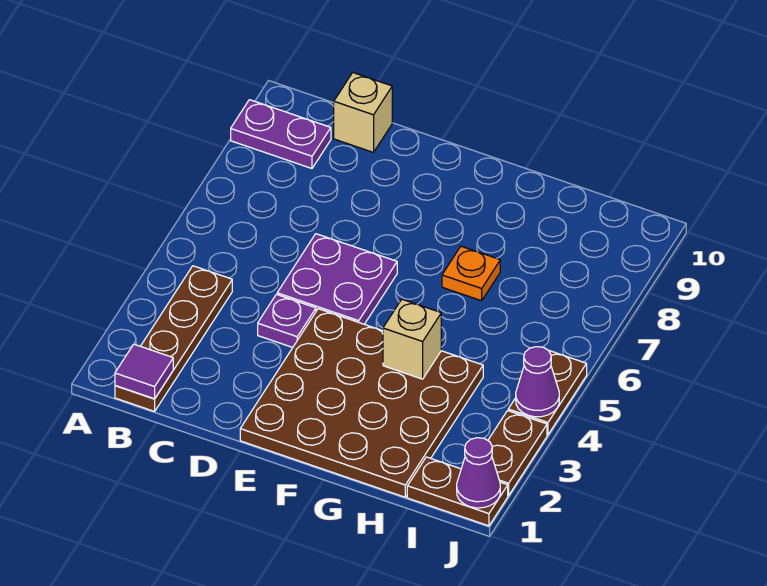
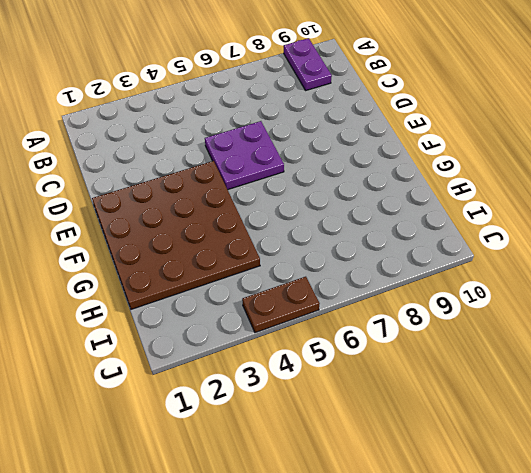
none -> brown plate B1:B4 level 1
none -> tan brick C10 level 1
none -> purple plate D4 level 1

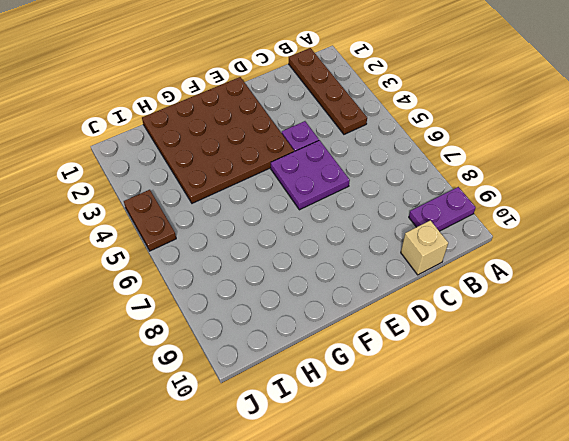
none -> orange plate G7 level 1
none -> brown plate I1:J1 level 1
none -> brown plate J2:J3 level 1

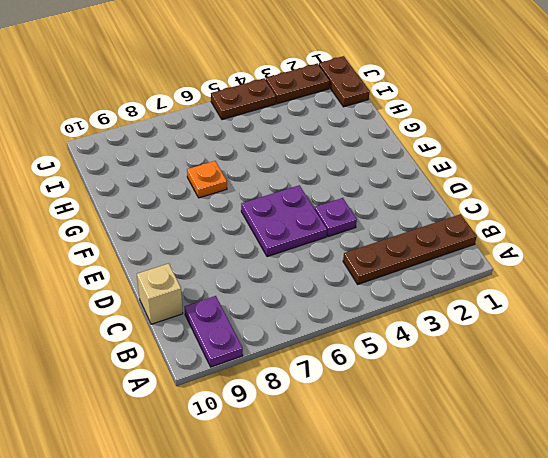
none -> brown plate E1:H4 level 1
none -> purple tile B1 level 2
none -> tan brick G4 level 2

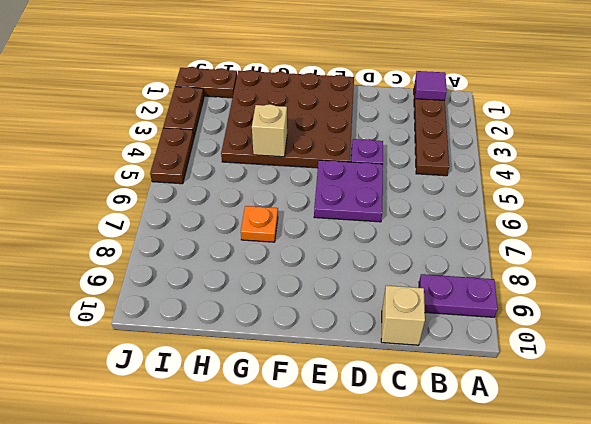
none -> purple cone J1 level 2
none -> purple cone J4 level 2

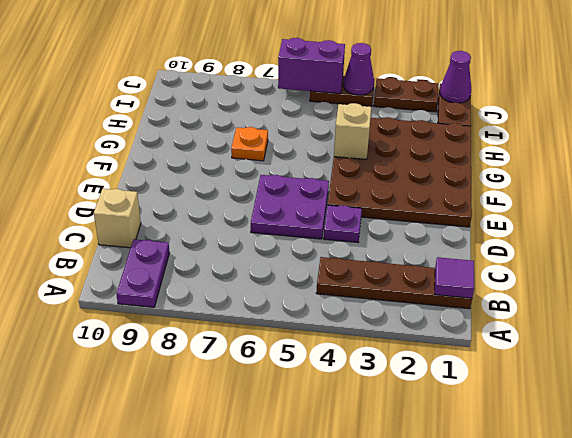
purple brick J5:J6 level 2 -> none

